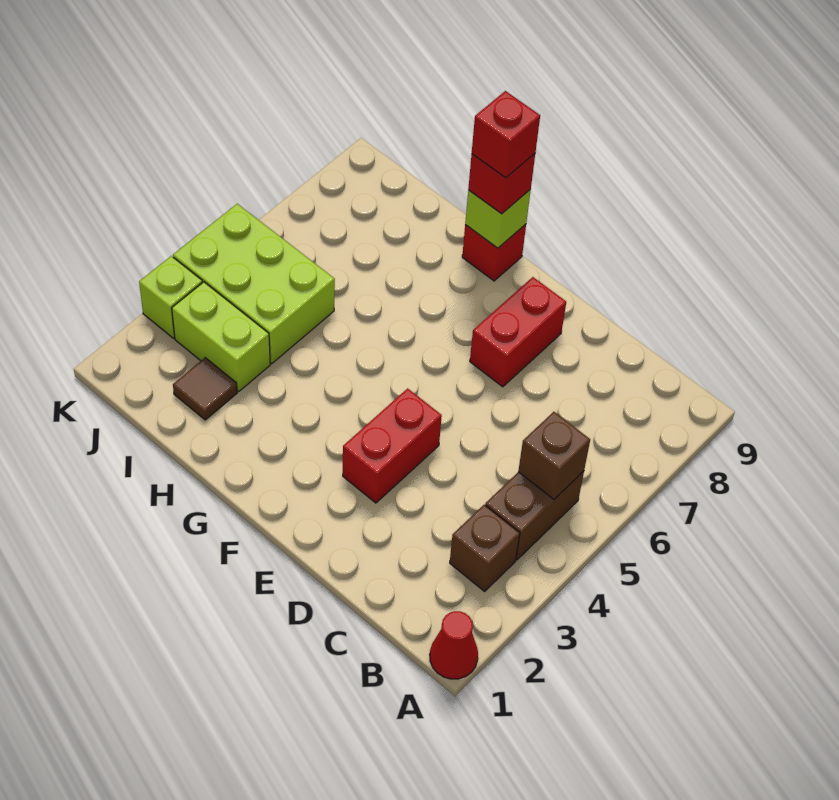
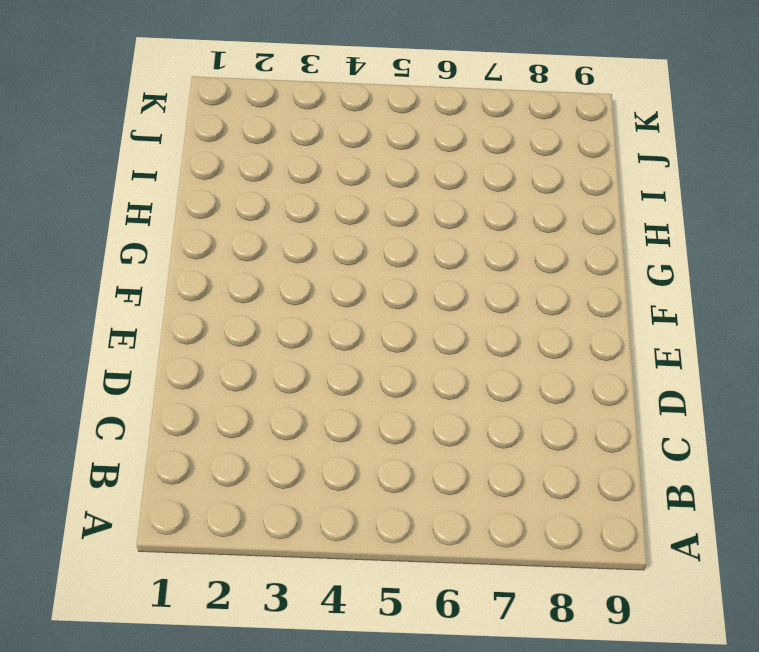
none -> red cone A1 level 1
none -> brown brick B3 level 1
none -> brown brick B4:B5 level 1

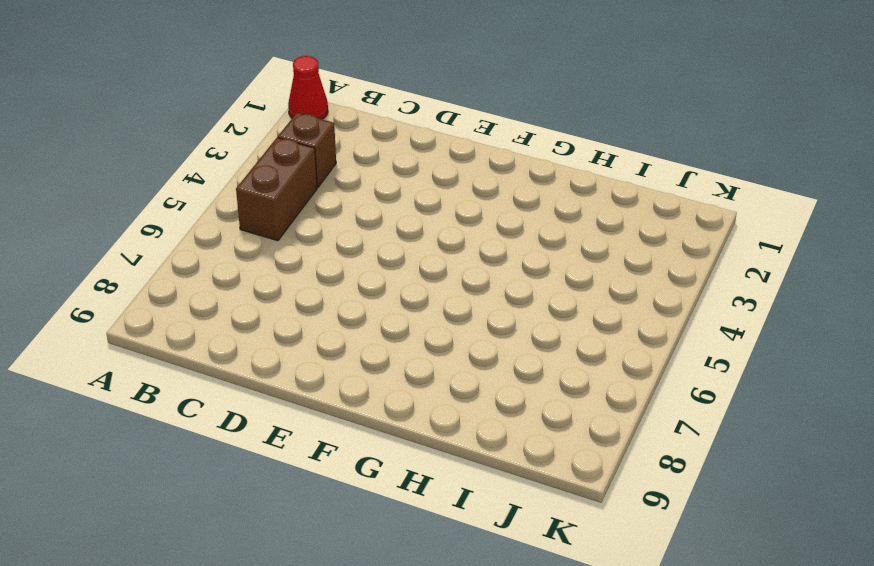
none -> red brick E3:E4 level 1
none -> red brick E7:E8 level 1
none -> red brick G9 level 1

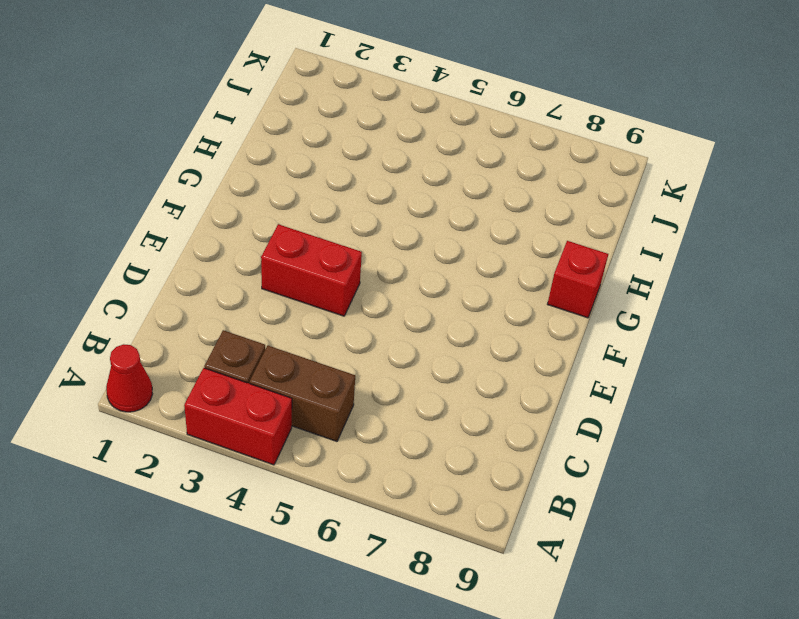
red brick A3:A4 level 1 -> red brick E7:E8 level 1
none -> brown tile I2 level 1
none -> lime brick I3:J3 level 1
none -> lime brick I4:K5 level 1

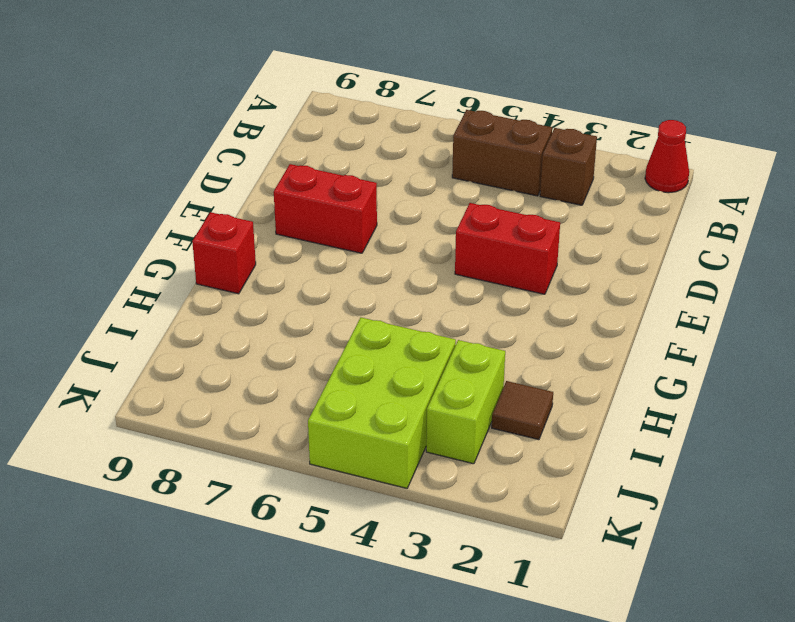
none -> lime brick K3 level 1
none -> brown brick B5 level 2
none -> lime brick G9 level 2

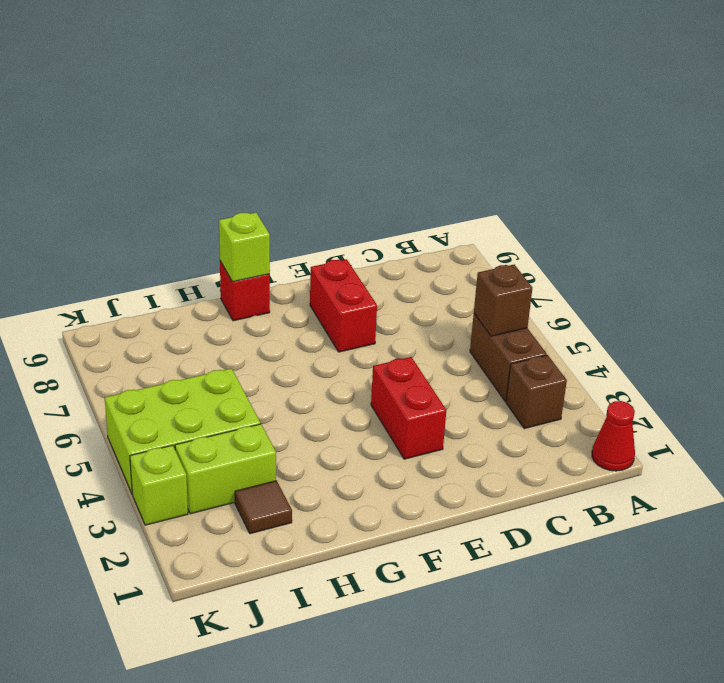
none -> red brick G9 level 3
none -> red brick G9 level 4

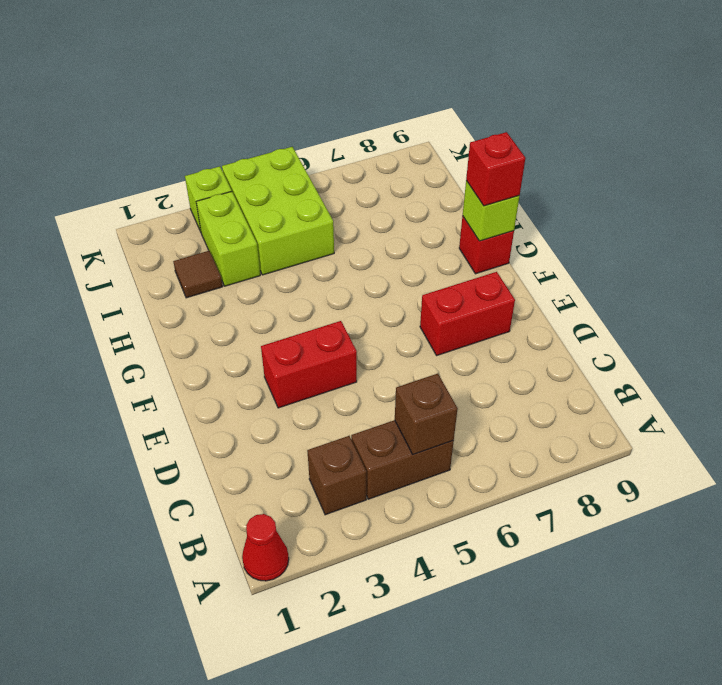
none -> red brick G9 level 4

